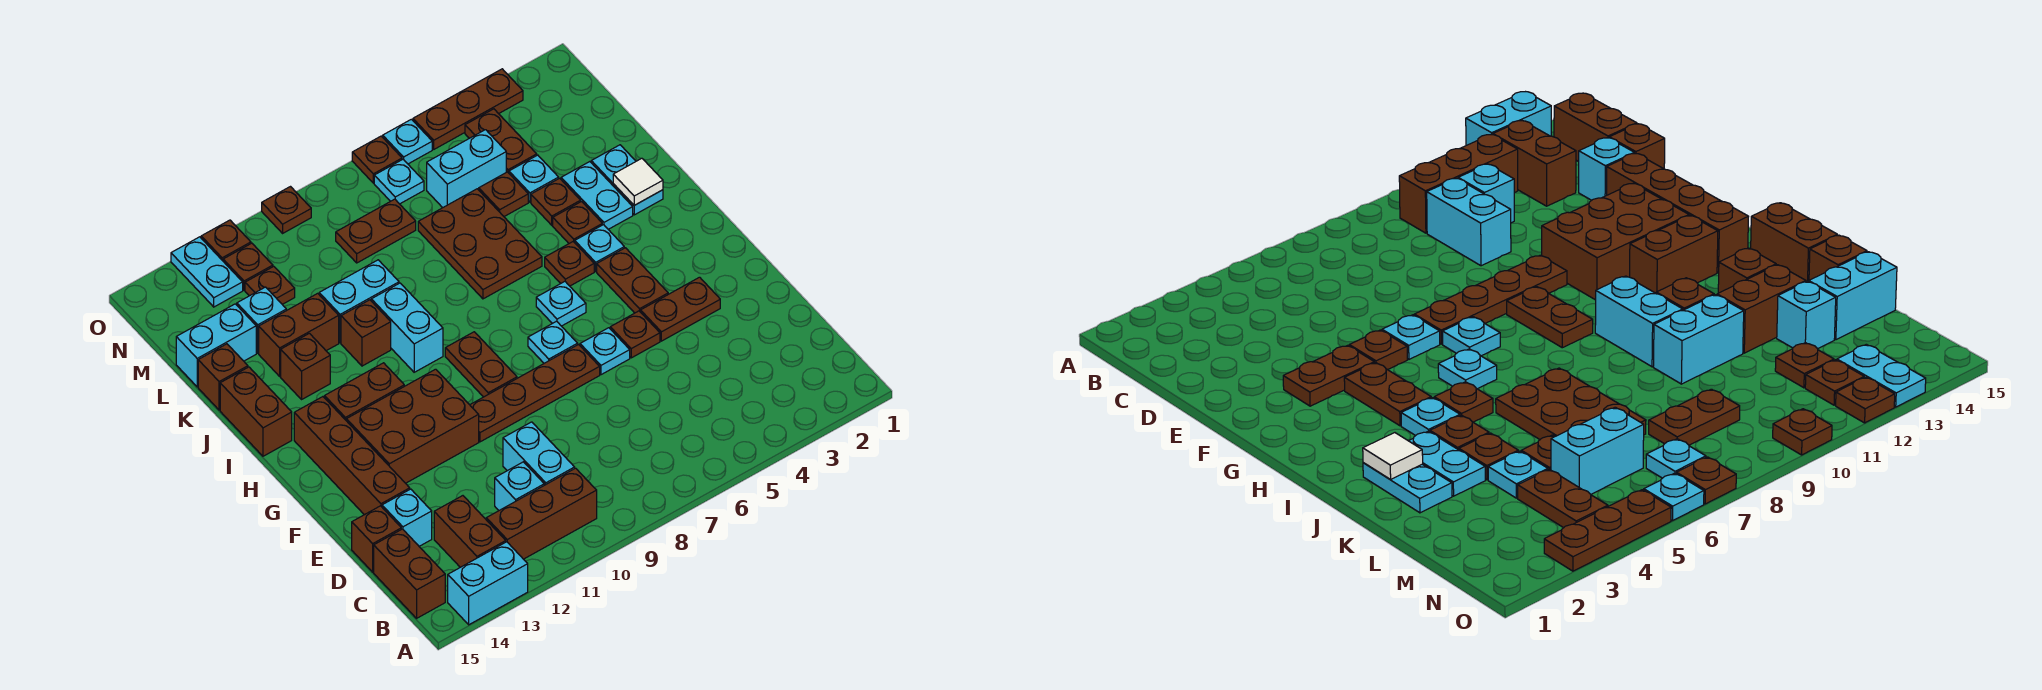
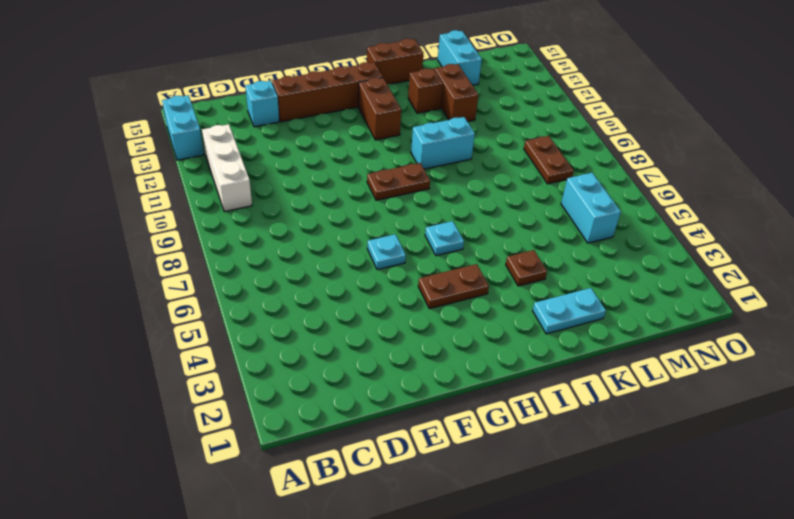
white brick B10:B12 level 1 -> brown brick B10:B12 level 1
none -> brown brick B13:C13 level 1
none -> brown brick B15:C15 level 1
none -> cyan brick C10:D10 level 1
none -> cyan brick C11 level 1

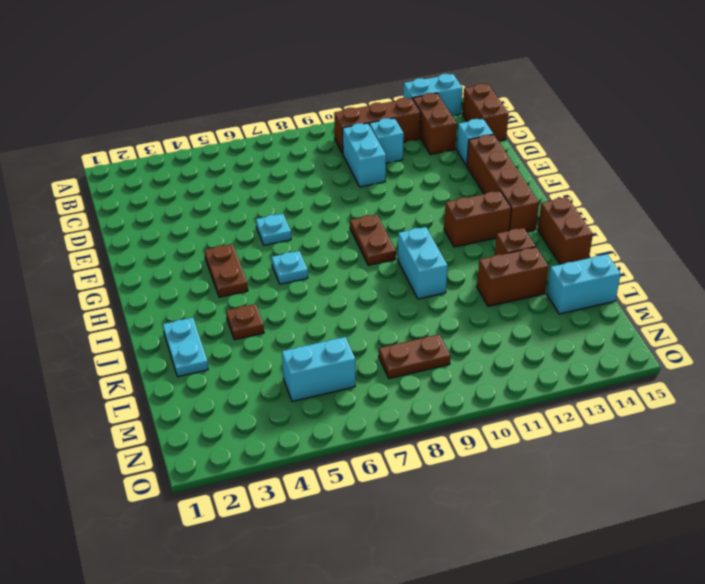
none -> brown brick D15 level 1
none -> brown plate F3:F4 level 1
none -> brown plate F5 level 1
none -> brown plate F7:F10 level 1

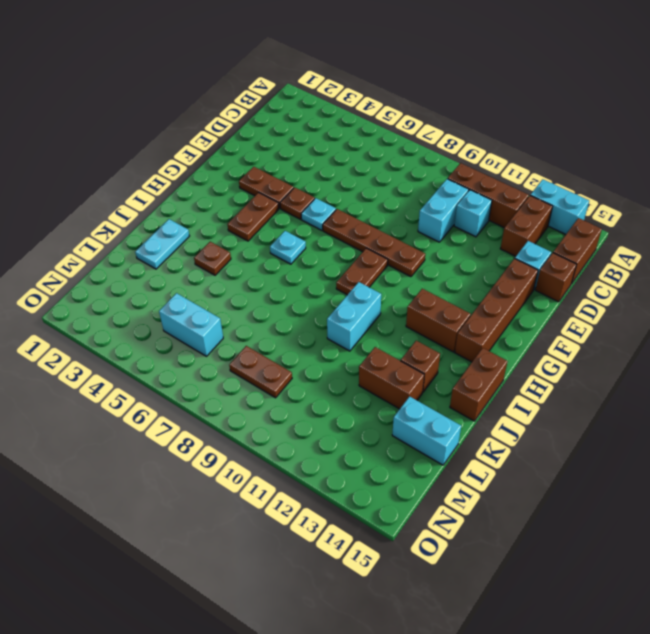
none -> brown brick F11:G13 level 1
none -> cyan plate G7 level 1
none -> cyan plate I4 level 1
none -> brown plate I5 level 1

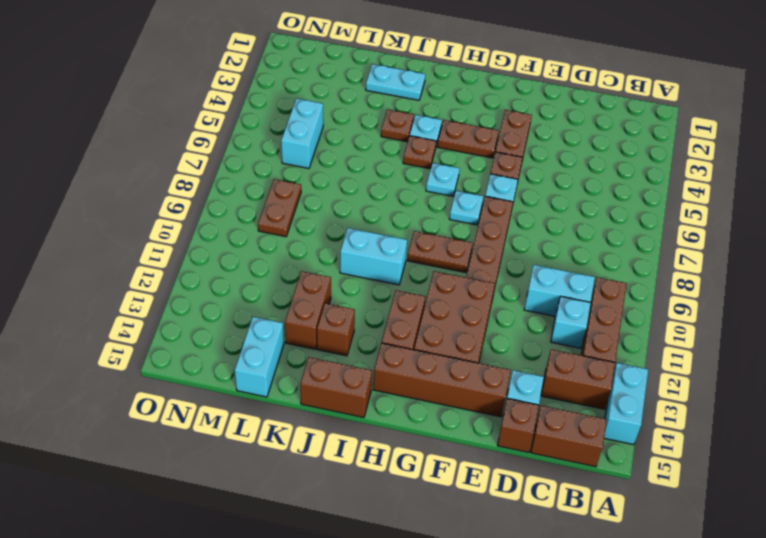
none -> cyan plate J3:K3 level 1
none -> brown plate J6:L7 level 1
none -> brown brick J11 level 1
none -> brown plate K4 level 1

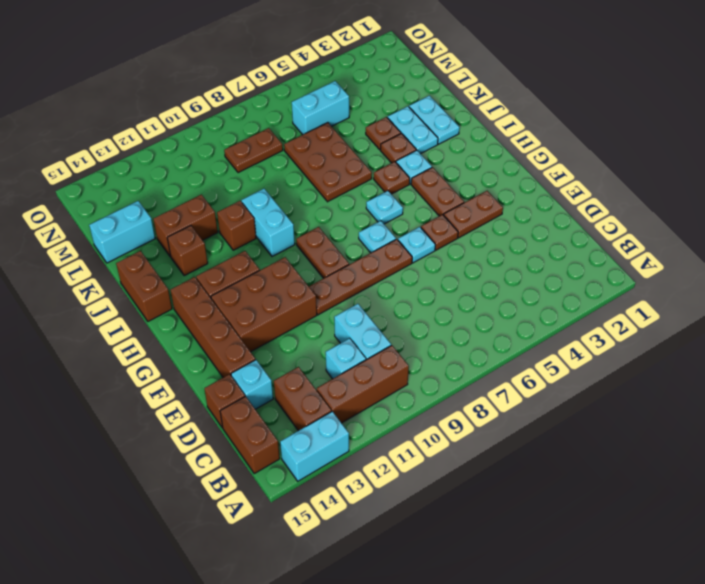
none -> cyan brick K10:K11 level 1
none -> brown brick K15 level 1
none -> cyan plate L4 level 1
none -> brown plate L5 level 1

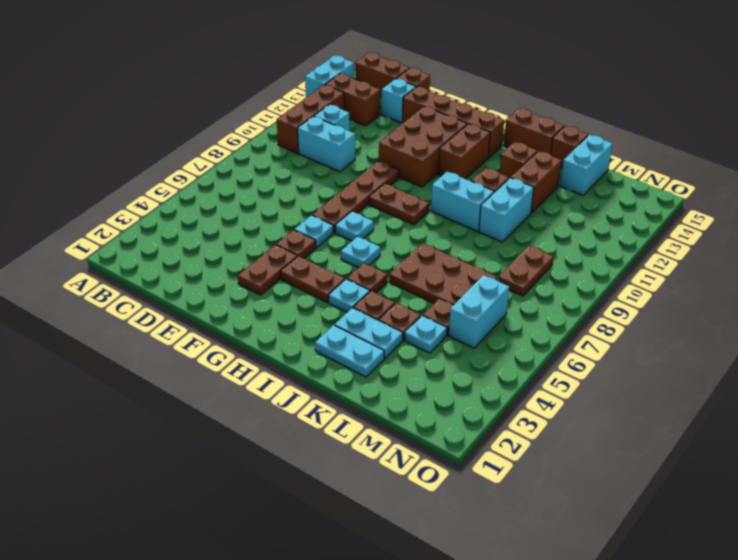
none -> cyan brick L13 level 1
none -> brown plate M4:N4 level 1
none -> brown plate M12 level 1
none -> cyan plate N7 level 1

